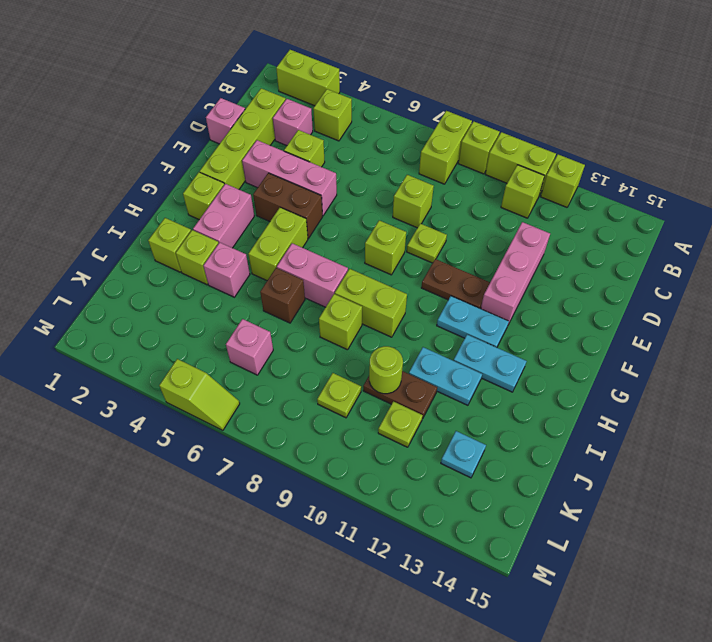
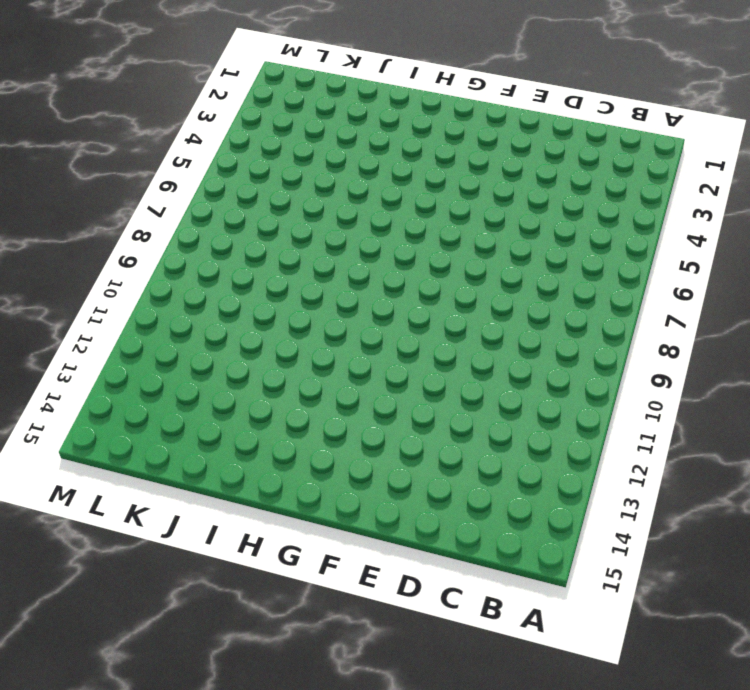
none -> lime brick A2:A3 level 1
none -> lime brick A8:B8 level 1
none -> lime brick A9 level 1
none -> lime brick A10:A11 level 1

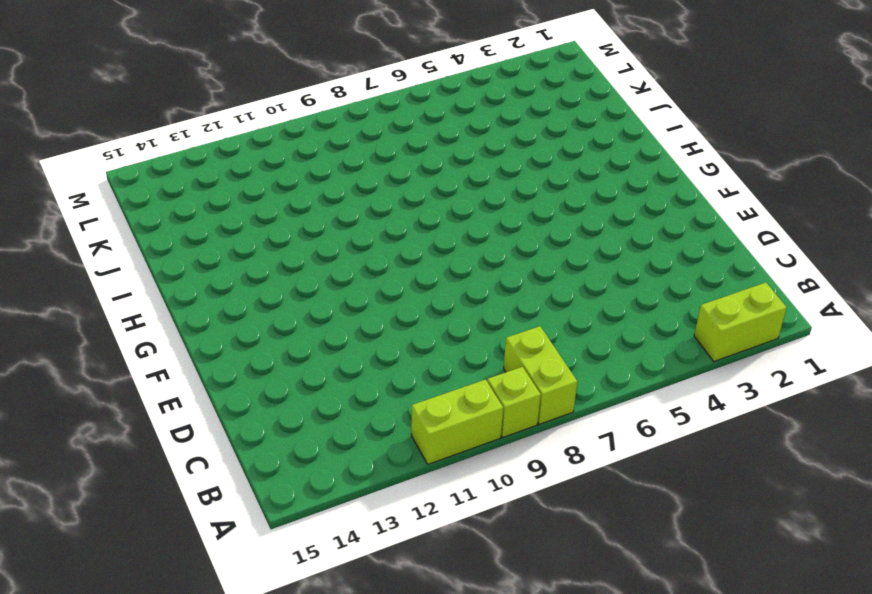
none -> lime brick A12 level 1
none -> lime brick B4 level 1
none -> lime brick B11 level 1
none -> lime brick C2:F2 level 1

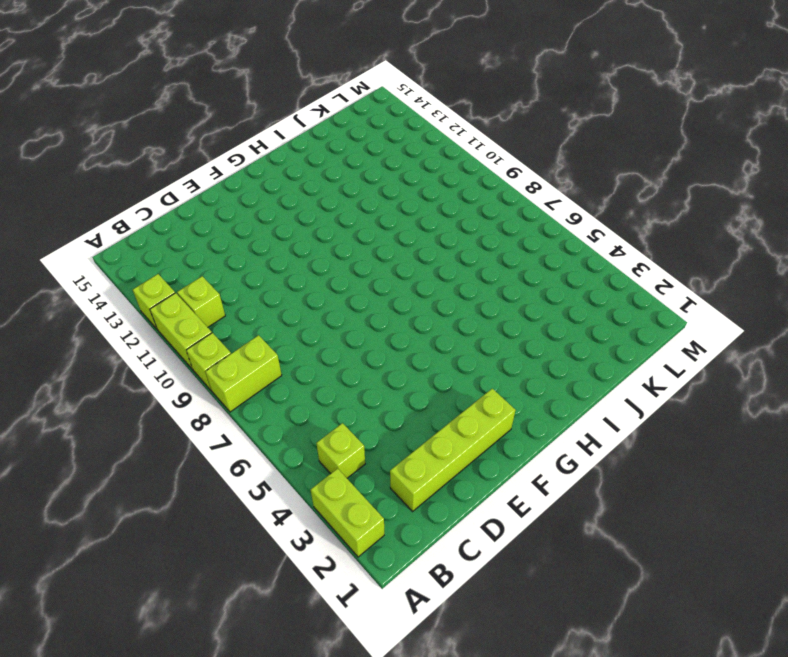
none -> pink brick C3 level 1
none -> pink brick D1 level 1
none -> lime brick D4 level 1
none -> lime brick D8 level 1

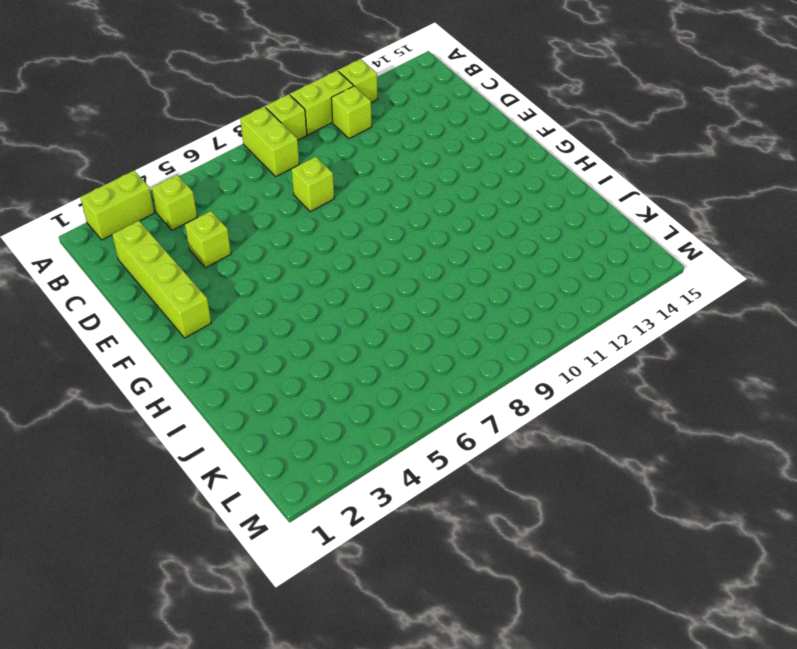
none -> pink brick C3 level 1
none -> pink brick D1 level 1
none -> pink brick D12:F12 level 1
none -> pink brick E3:E5 level 1

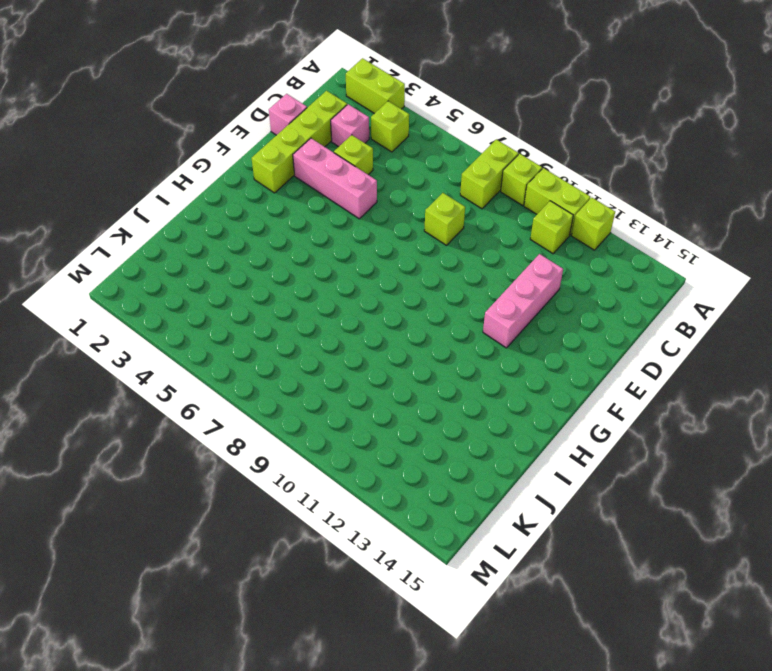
none -> lime plate E9 level 1
none -> brown brick F4:F5 level 1
none -> lime brick F8 level 1
none -> brown plate F10:F11 level 1

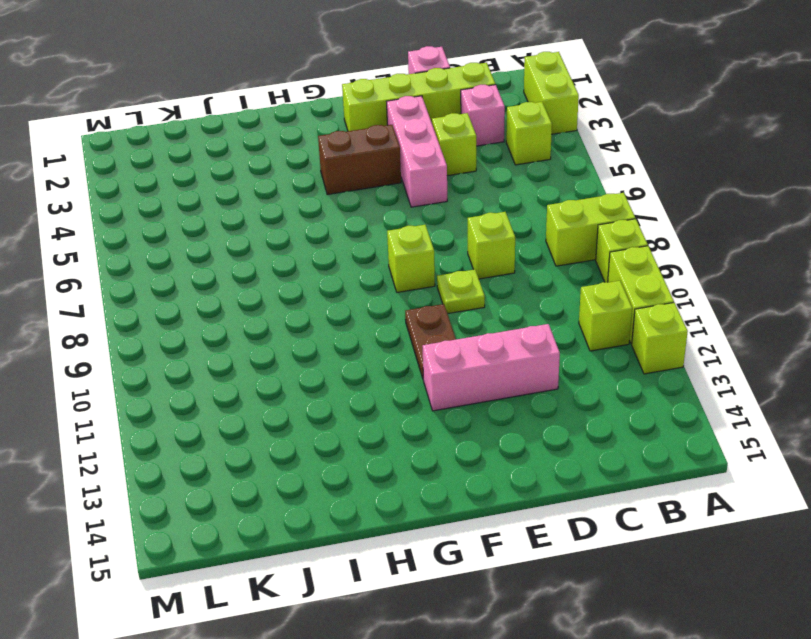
brown brick F4:G4 level 1 -> brown brick F4:F5 level 1
none -> lime brick G2 level 1
none -> pink brick G3:H3 level 1
none -> lime brick G5:H5 level 1
none -> cyan plate G11:G12 level 1

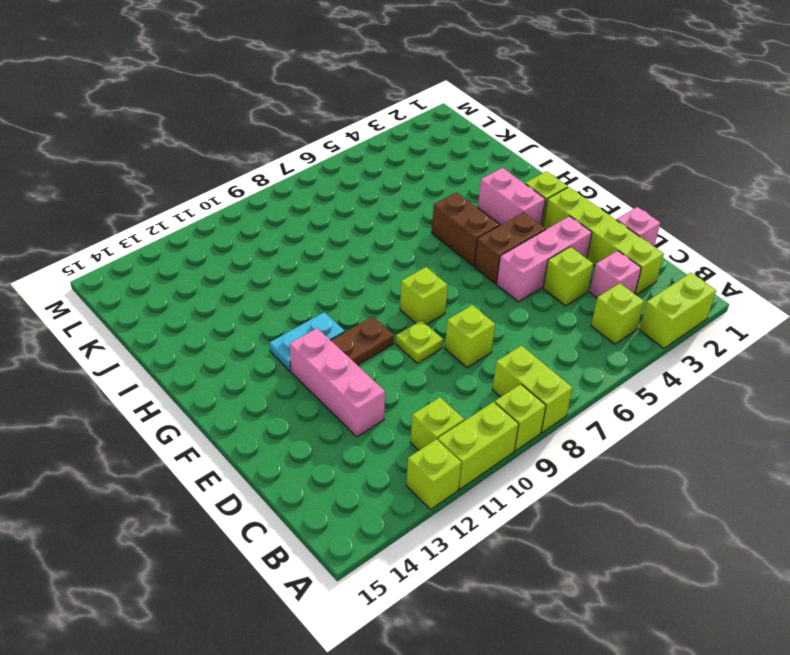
brown brick G5:H5 level 1 -> lime brick G5:H5 level 1
none -> pink brick H6:H7 level 1
none -> lime brick H8:H9 level 1
none -> cyan plate H12:H13 level 1
none -> lime brick I2 level 1

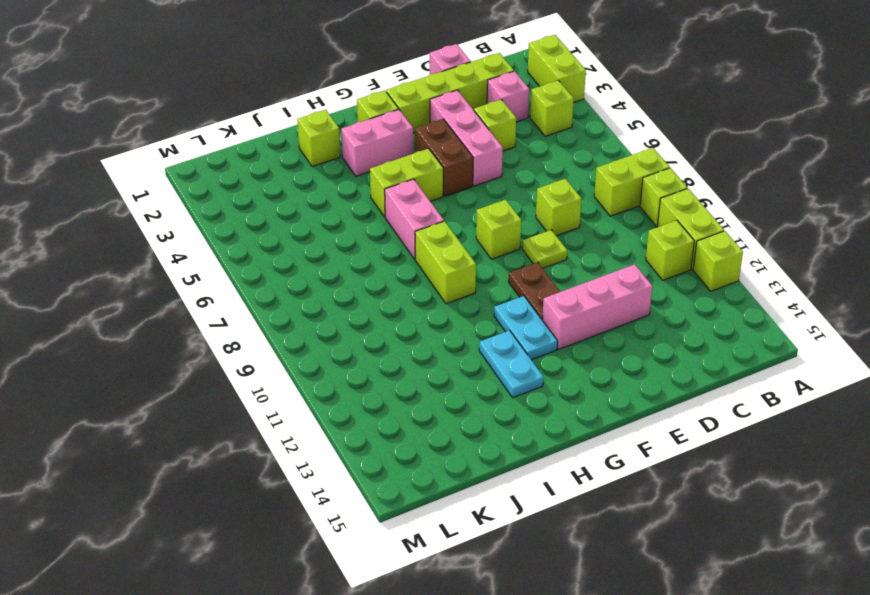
none -> lime brick I3 level 1
none -> pink brick I4 level 1
none -> brown brick I6 level 1
none -> lime brick I8 level 1

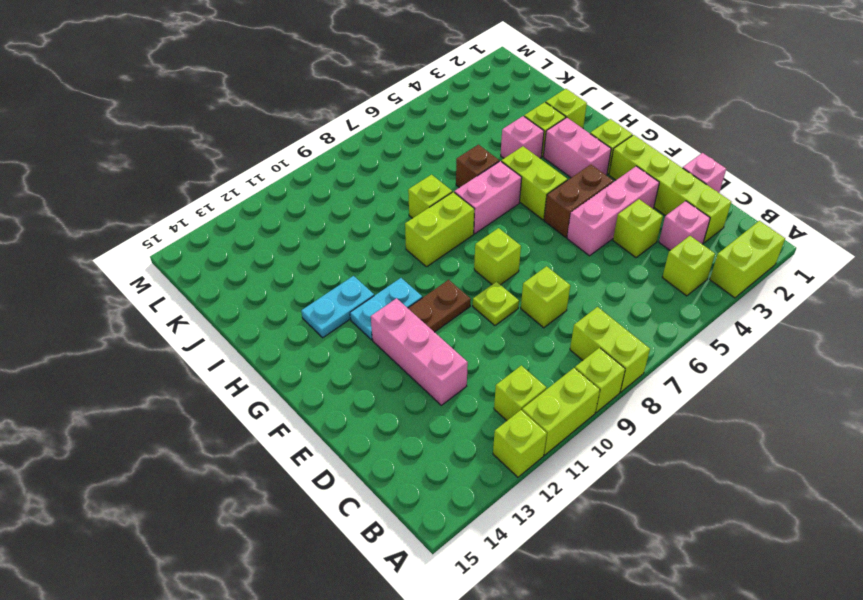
none -> cyan plate I11:I12 level 1
none -> brown plate J10:J11 level 1
none -> pink brick K6 level 1
none -> lime plate K9 level 1

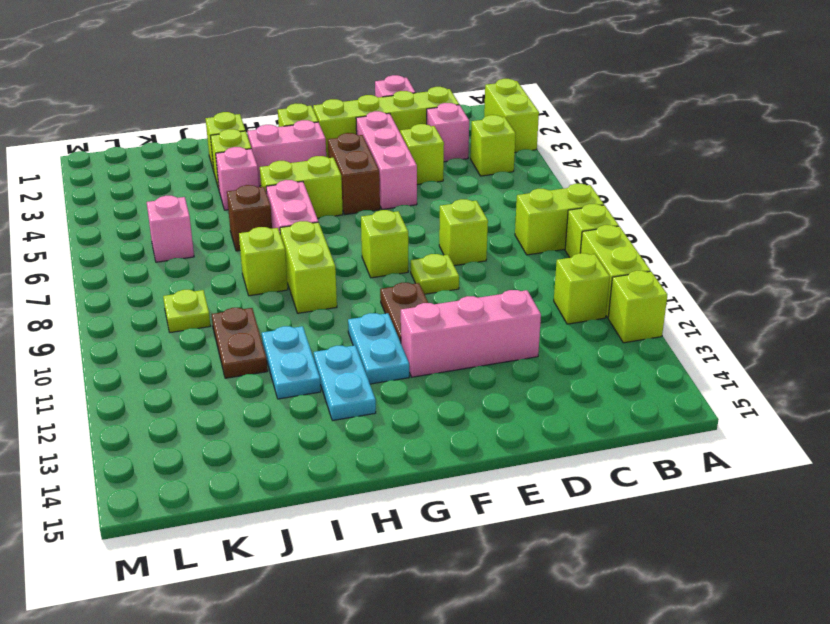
none -> lime plate K11 level 1
none -> cyan plate K13 level 1
none -> lime slope M5:M6 level 1 top 5
none -> lime round brick J10 level 2

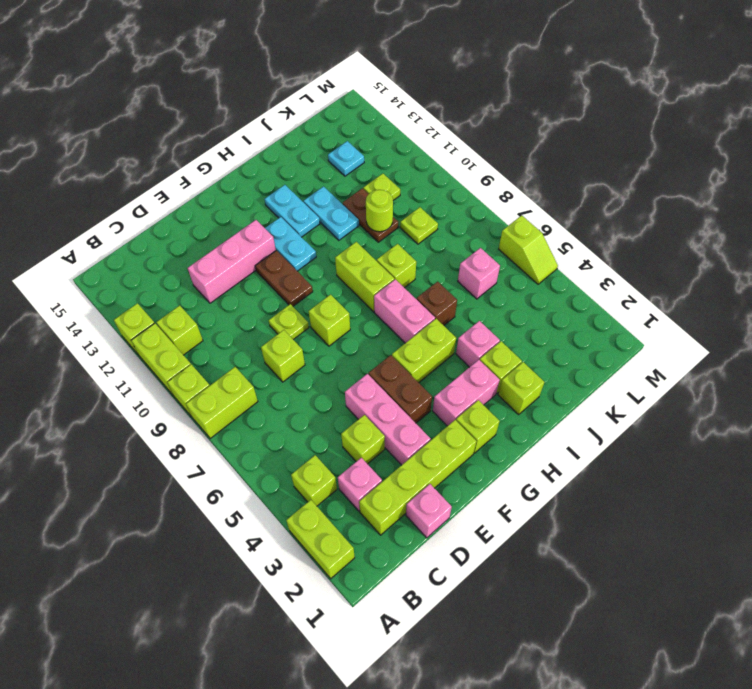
lime slope M5:M6 level 1 top 6 -> lime slope M5:M6 level 1 top 5

